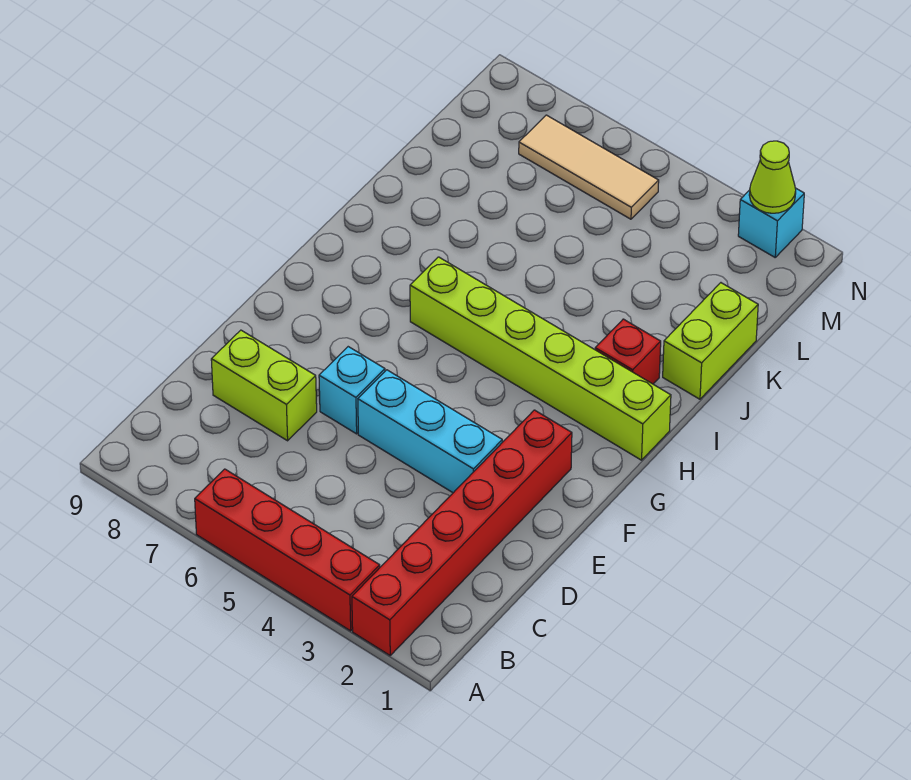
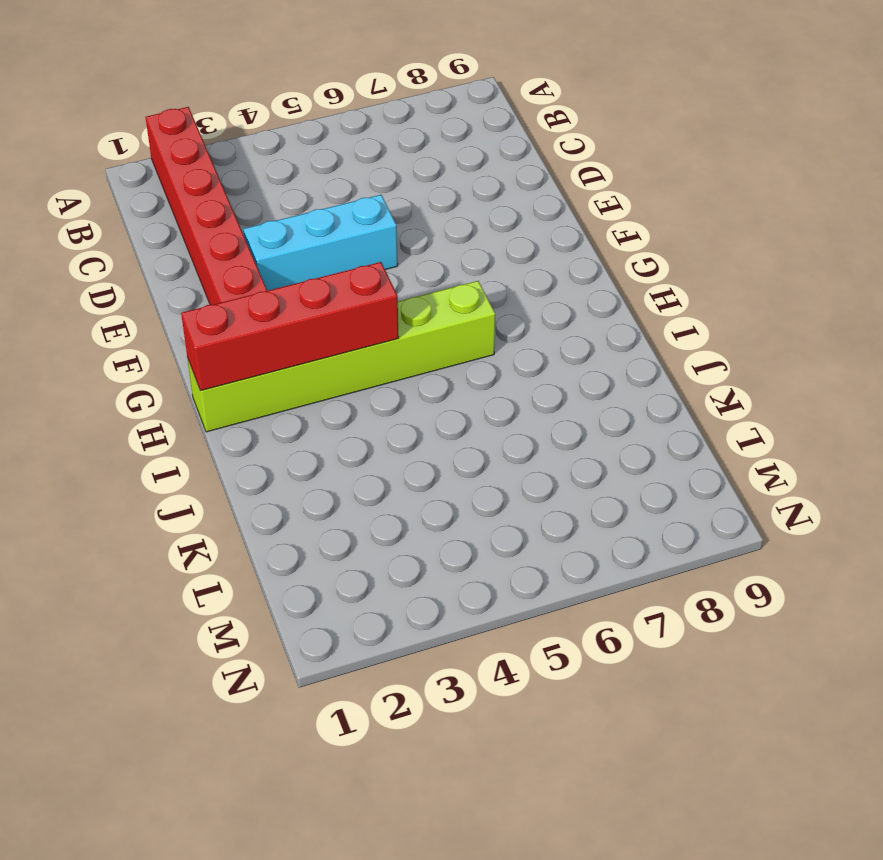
red brick H1:H4 level 2 -> red brick A3:A6 level 1
none -> lime brick D7:D8 level 1
none -> cyan brick E6 level 1

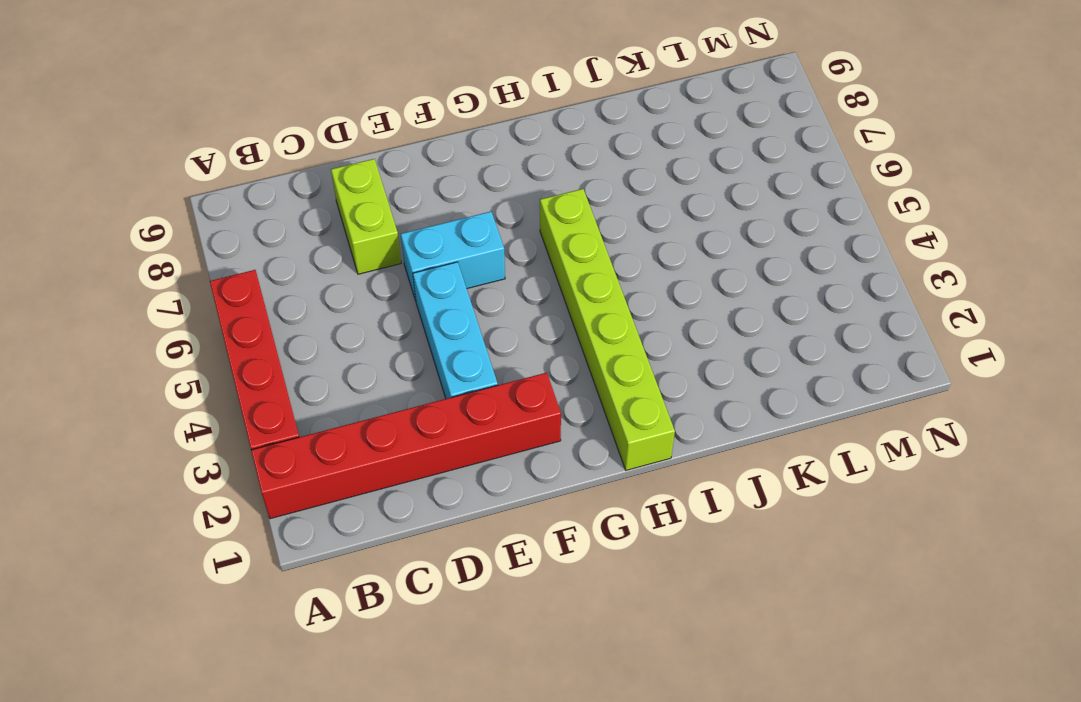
cyan brick E6:F6 level 1 -> cyan brick E6 level 1
none -> red brick I2 level 1
none -> lime brick J1:K1 level 1

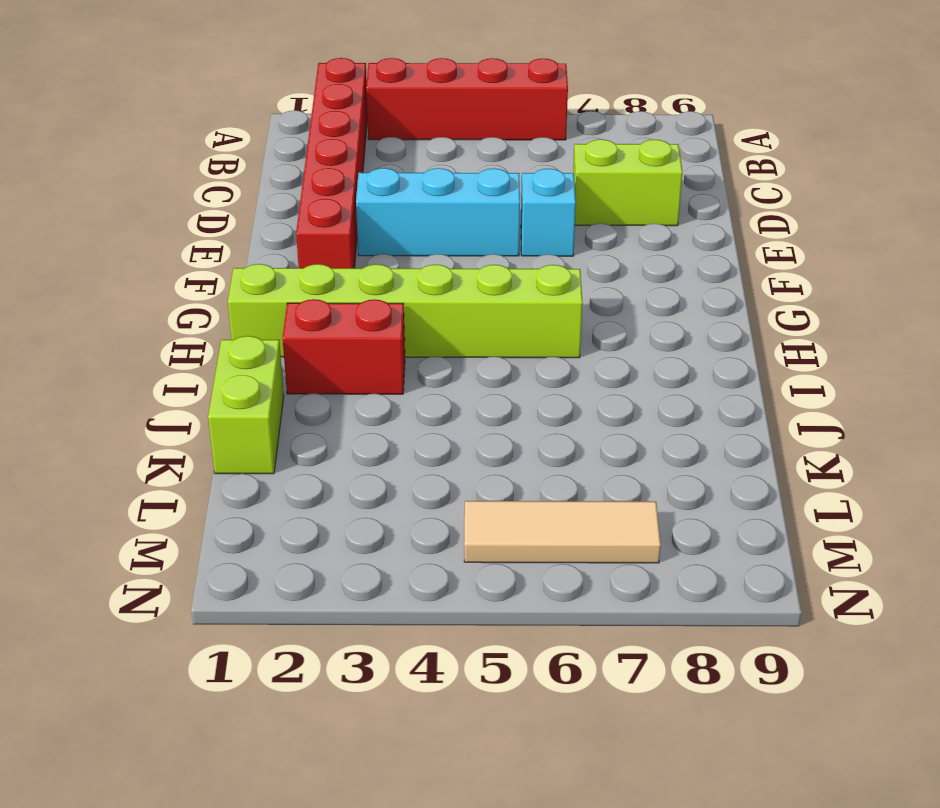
red brick I2:I3 level 1 -> red brick I2 level 1
none -> cyan brick N2 level 1
none -> lime cone N2 level 2

